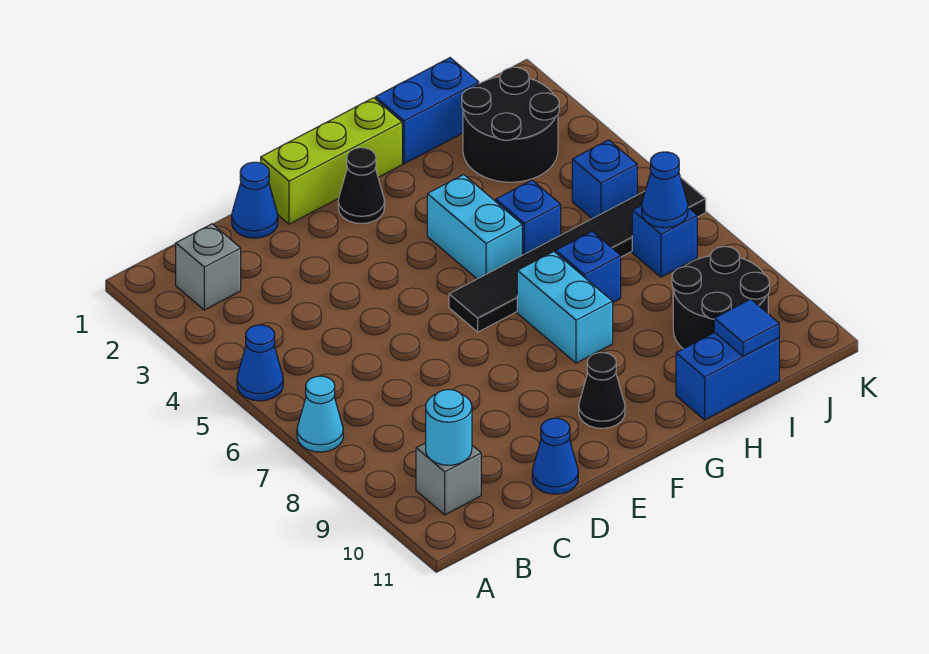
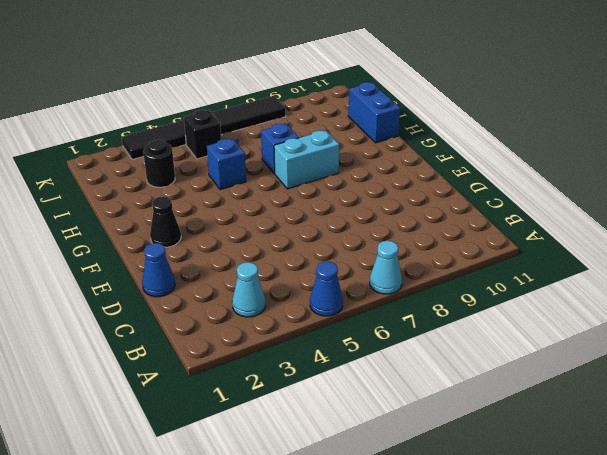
cyan cone B3 level 1 -> none
black round brick I3 level 1 -> black round brick I2:J3 level 1
black brick J5 level 1 -> blue brick J5 level 1
black tile K3:K8 level 1 -> black tile F6:K6 level 1
none -> grey brick B2 level 1
none -> grey brick B10 level 1
none -> blue cone D11 level 1

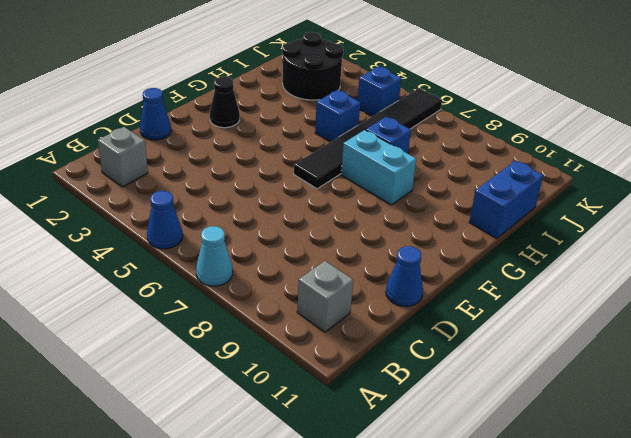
none -> lime brick E1:G1 level 1
none -> black cone F10 level 1
none -> cyan brick G4:G5 level 1

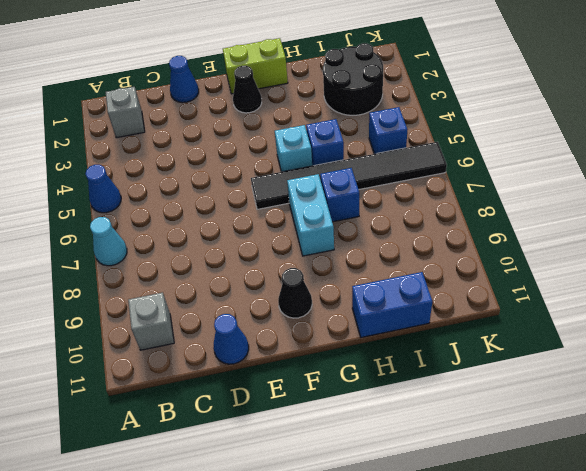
lime brick F1:G1 level 1 -> lime brick E1:G1 level 1
cyan brick G5 level 1 -> cyan brick G4:G5 level 1
none -> blue brick H1:I1 level 1
none -> black round brick I9:J10 level 1
none -> blue brick J7 level 1

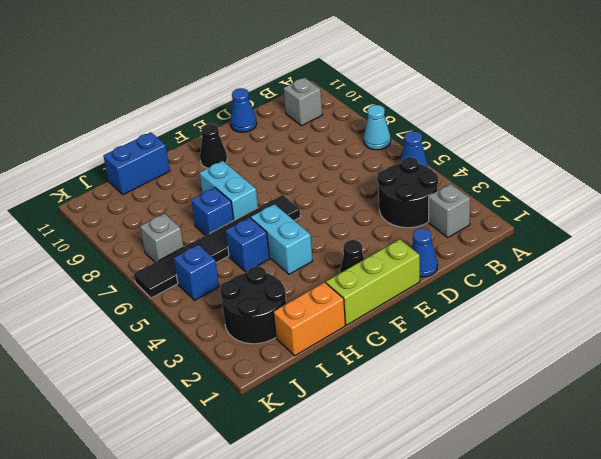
black round brick B3:C4 level 1 -> black round brick I9:J10 level 1
orange brick H1:I1 level 1 -> blue brick H1:I1 level 1
grey brick J7 level 1 -> blue brick J7 level 1
none -> cyan round brick B10 level 2
none -> blue tile I11 level 2
none -> blue cone J7 level 2

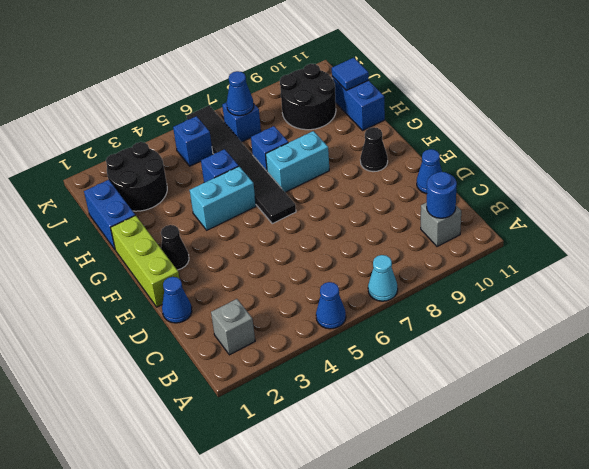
blue round brick B10 level 2 -> cyan round brick B10 level 2

